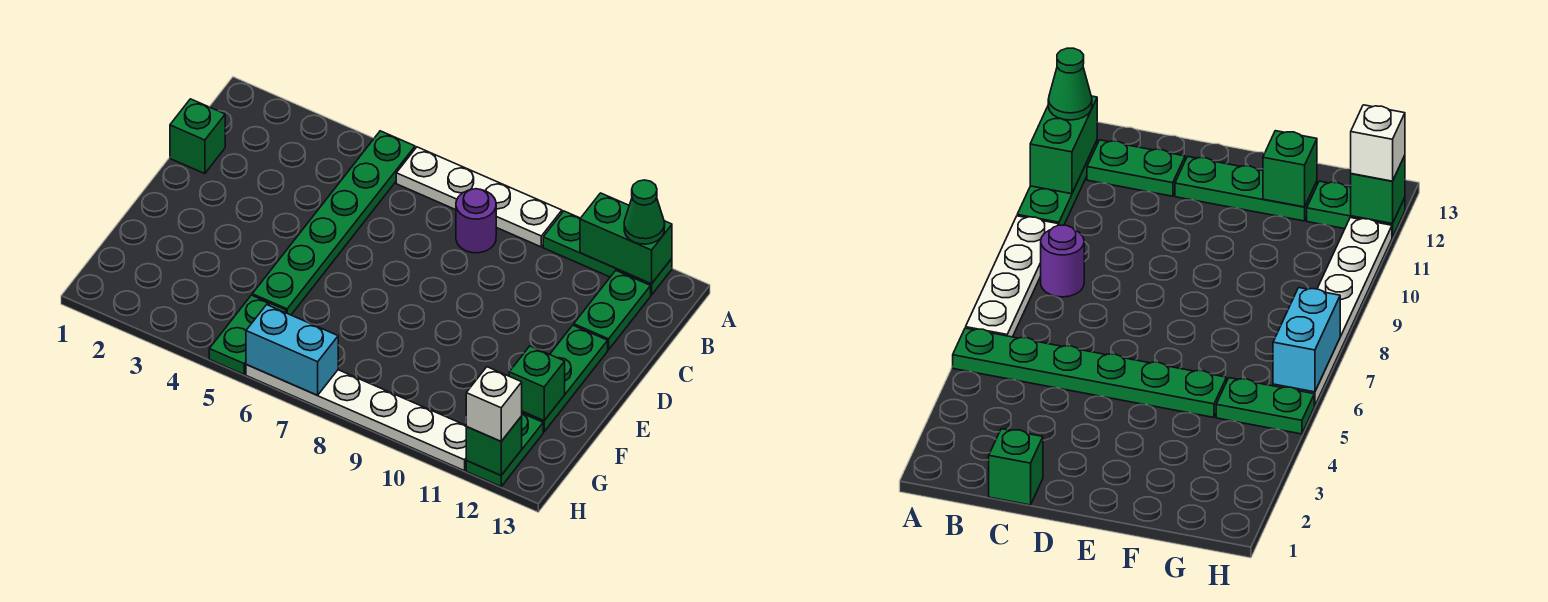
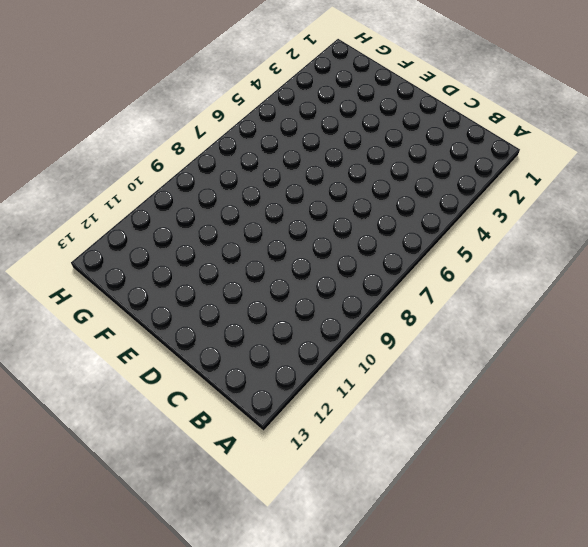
none -> green plate A5:F5 level 1
none -> white plate A6:A9 level 1
none -> green plate A10:A12 level 1

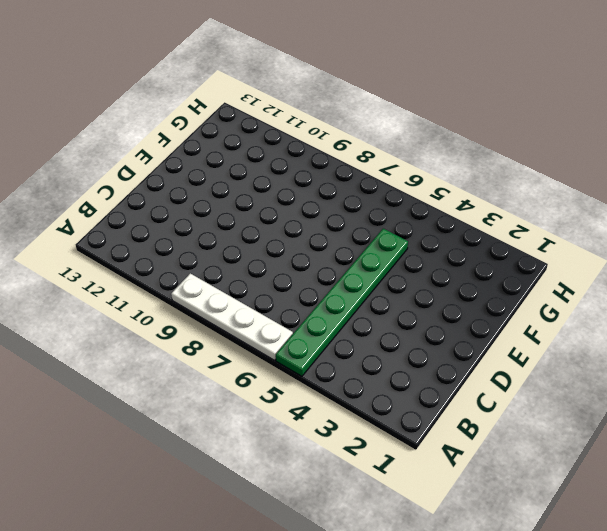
none -> green plate A10:A12 level 1
none -> purple round brick B8 level 1
none -> green plate B12:C12 level 1

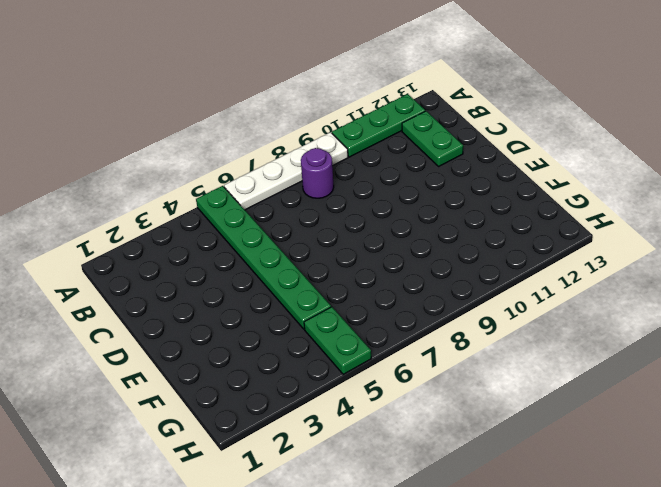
none -> green brick C1 level 1
none -> green plate D12:F12 level 1
none -> green plate G12:H12 level 1

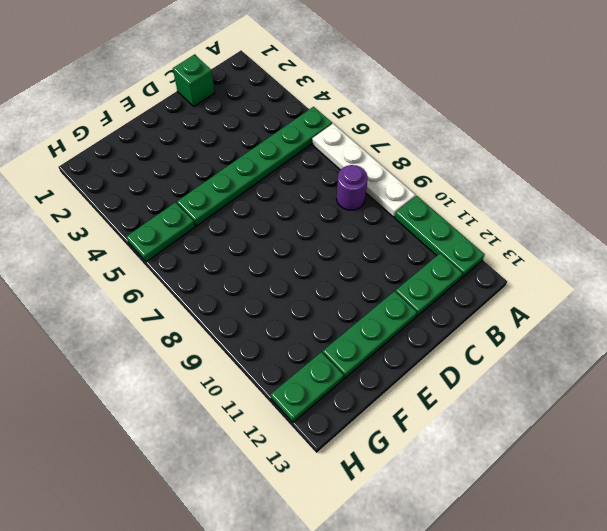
none -> white plate H6:H11 level 1
none -> green brick A11:A12 level 2
none -> green brick F12 level 2

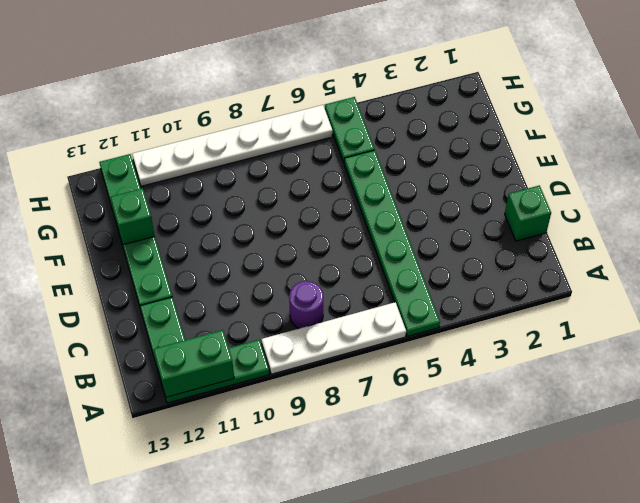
none -> cyan brick H6:H7 level 2
none -> green brick H12 level 2
none -> green cone A12 level 3

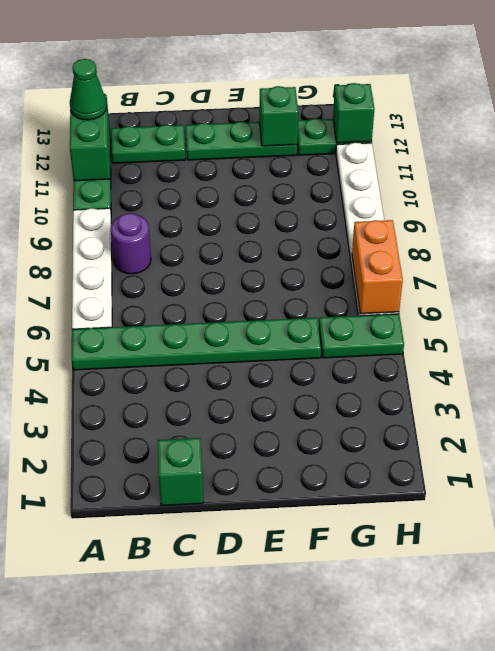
orange brick H6:H7 level 2 -> cyan brick H6:H7 level 2
none -> white brick H12 level 3

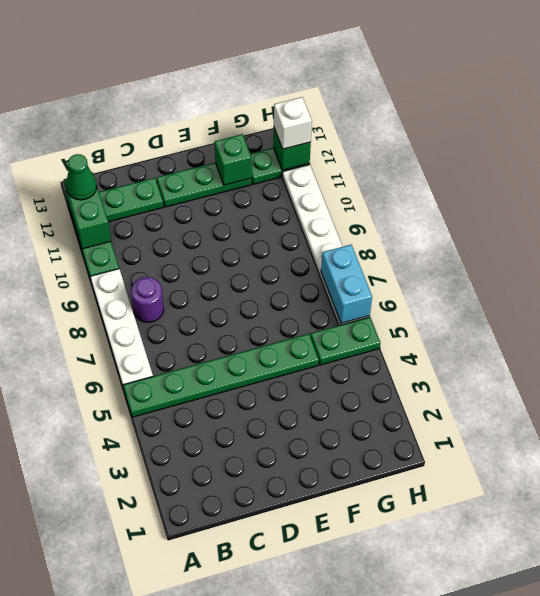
none -> green brick C1 level 1

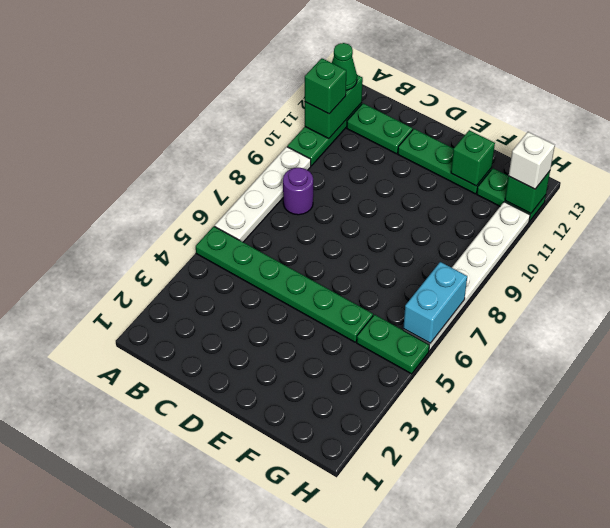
green brick A11 level 3 -> green brick C1 level 1

